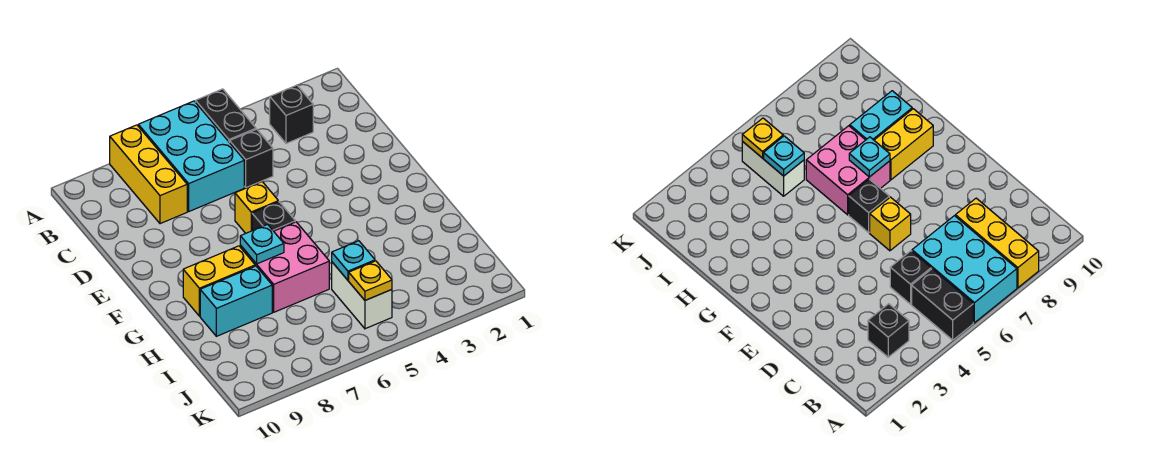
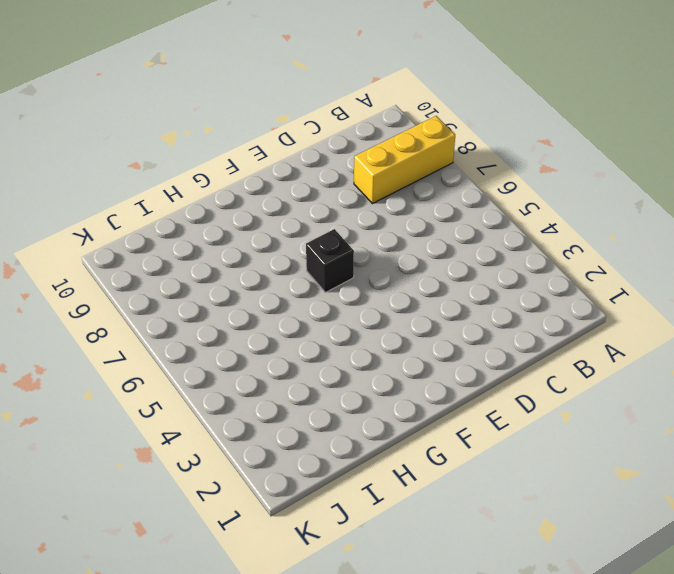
none -> black brick A5:B5 level 1
none -> cyan brick A6:C7 level 1
none -> black brick B3 level 1

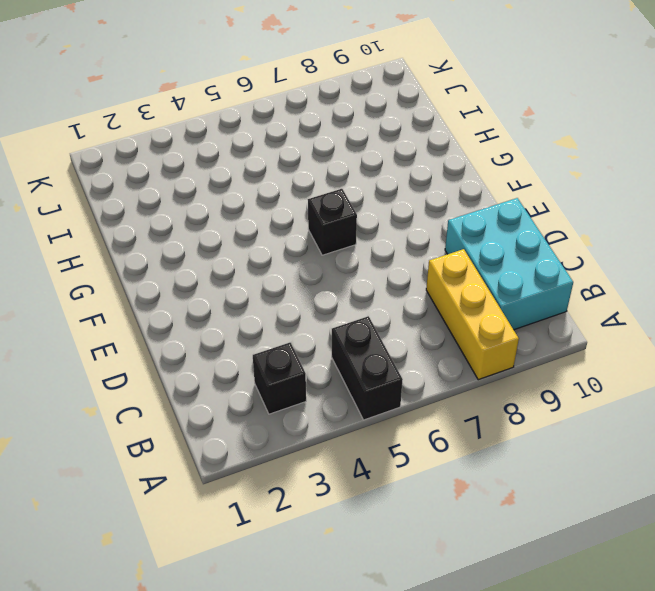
cyan brick B9:D10 level 1 -> cyan brick A6:C7 level 1
none -> black brick C5 level 1
none -> yellow brick E6 level 1
none -> pink brick G6:H7 level 1

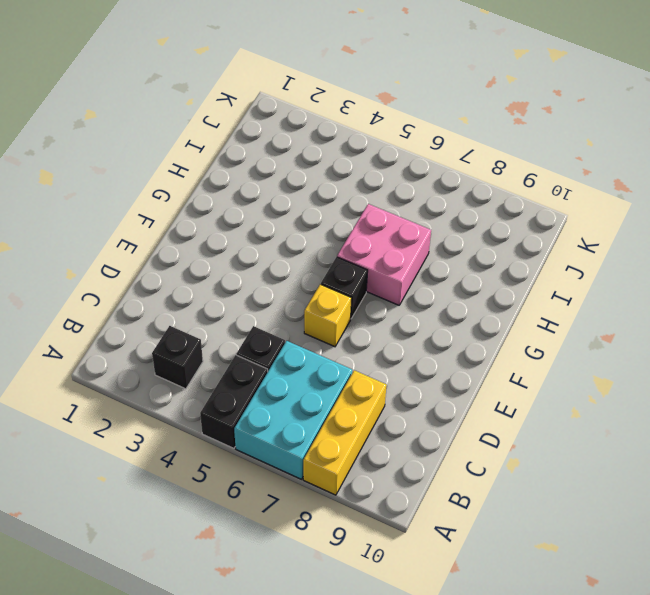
none -> yellow brick G8:G9 level 1
none -> cyan brick H8:H9 level 1
none -> white brick I5:J5 level 1

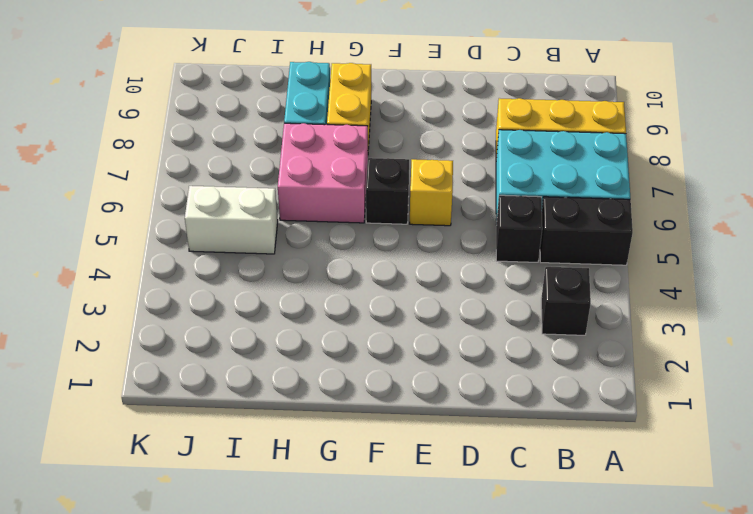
none -> cyan plate G7 level 2
none -> cyan plate I5 level 2
none -> yellow plate J5 level 2

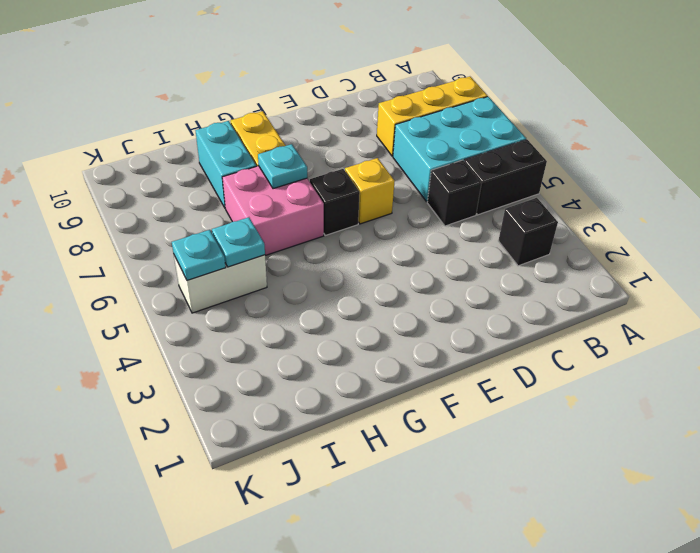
cyan plate J5 level 2 -> yellow plate J5 level 2

